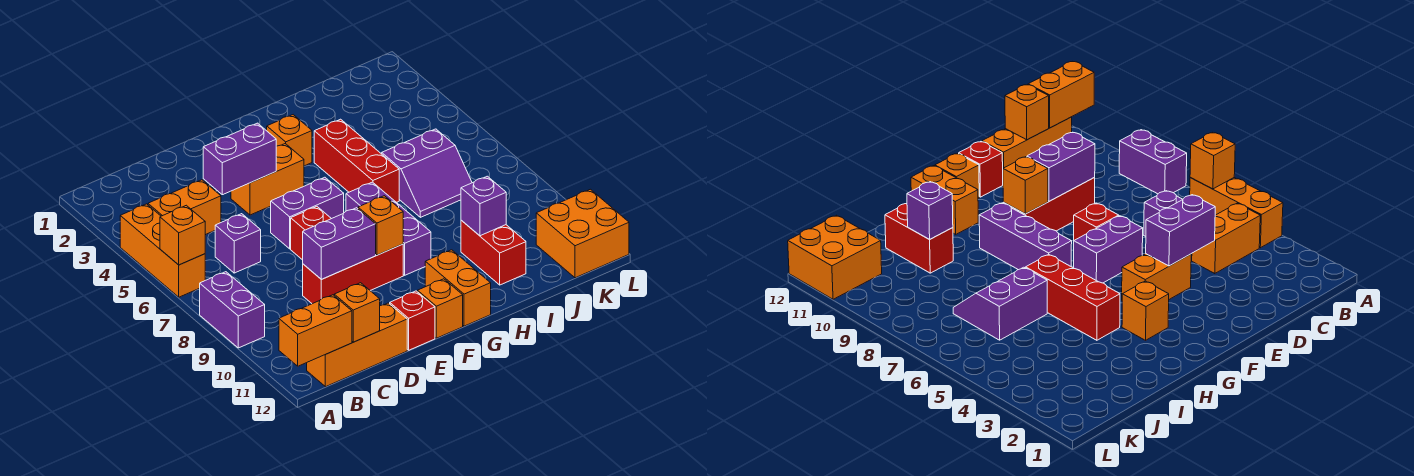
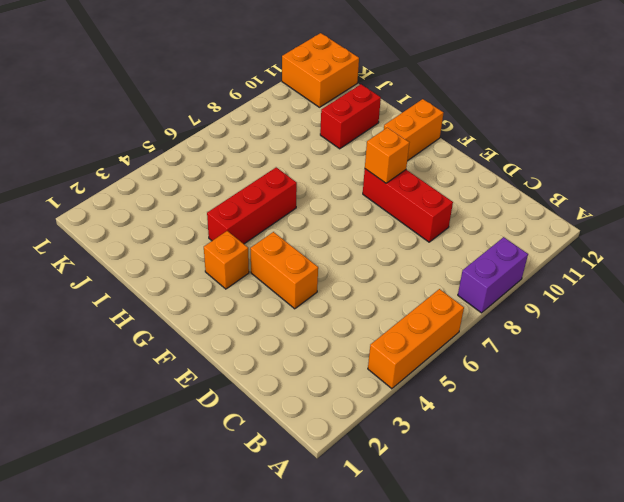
none -> orange brick B4:C4 level 1
none -> orange brick B12:D12 level 1
none -> purple brick C6 level 1

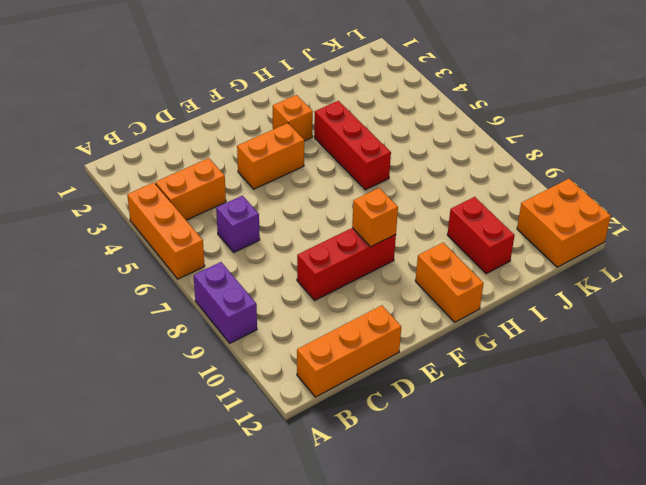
none -> purple brick E6:F6 level 1
none -> red brick E7 level 1
none -> red brick E12 level 1

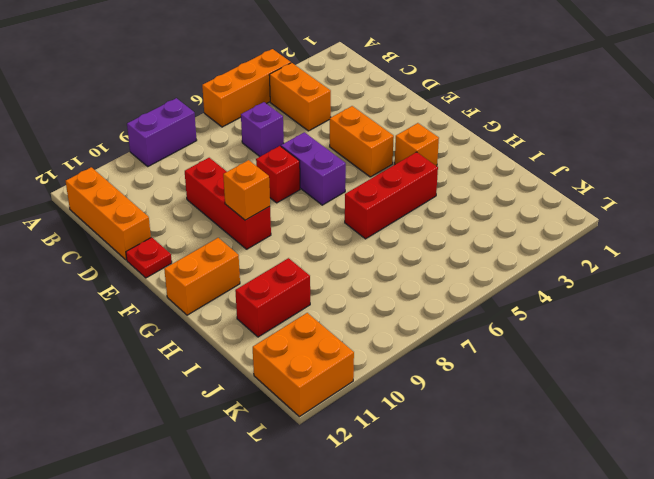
red plate E12 level 1 -> red brick E12 level 1
none -> orange brick F12 level 1
none -> purple brick G7:G9 level 1
none -> purple slope I6:J7 level 1 top 6

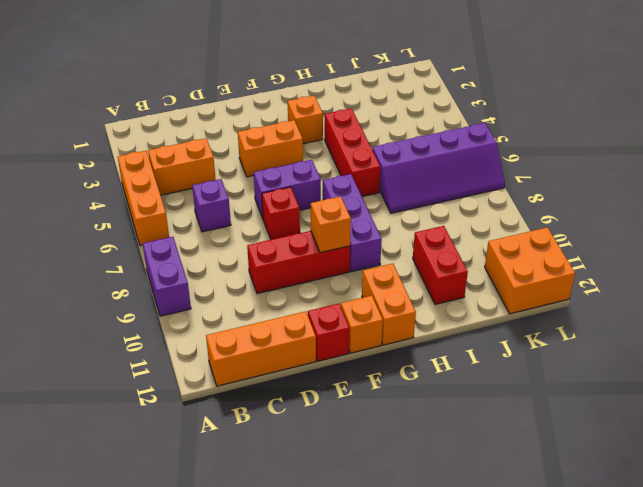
purple slope I6:L7 level 1 top 6 -> purple slope I6:J7 level 1 top 6
none -> orange brick A6 level 2
none -> orange brick A12:B12 level 2
none -> orange brick C12 level 2

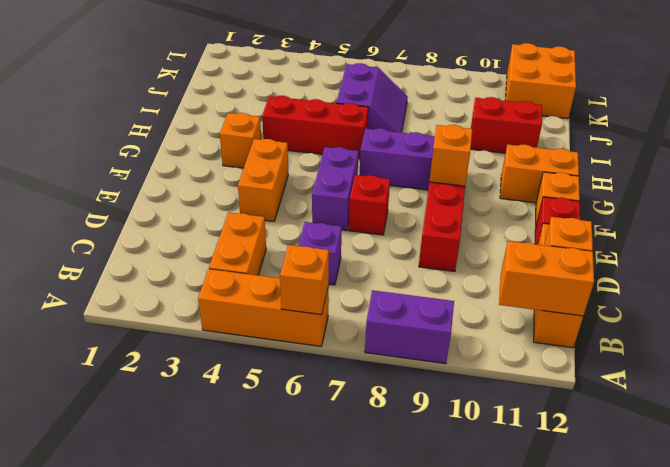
orange brick B11:B12 level 2 -> orange brick A12:B12 level 2
none -> purple brick D4:E4 level 2
none -> purple brick D9:E9 level 2
none -> purple brick I10 level 2

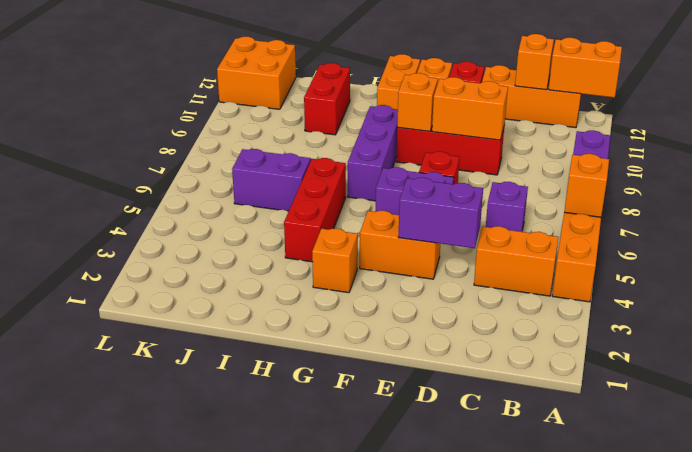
orange brick D9:E9 level 2 -> purple brick D9:E9 level 2
none -> purple brick I10 level 2

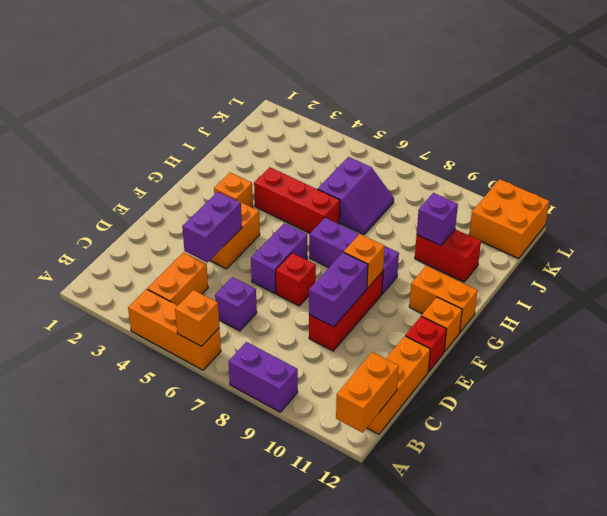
none -> orange brick C12 level 2

